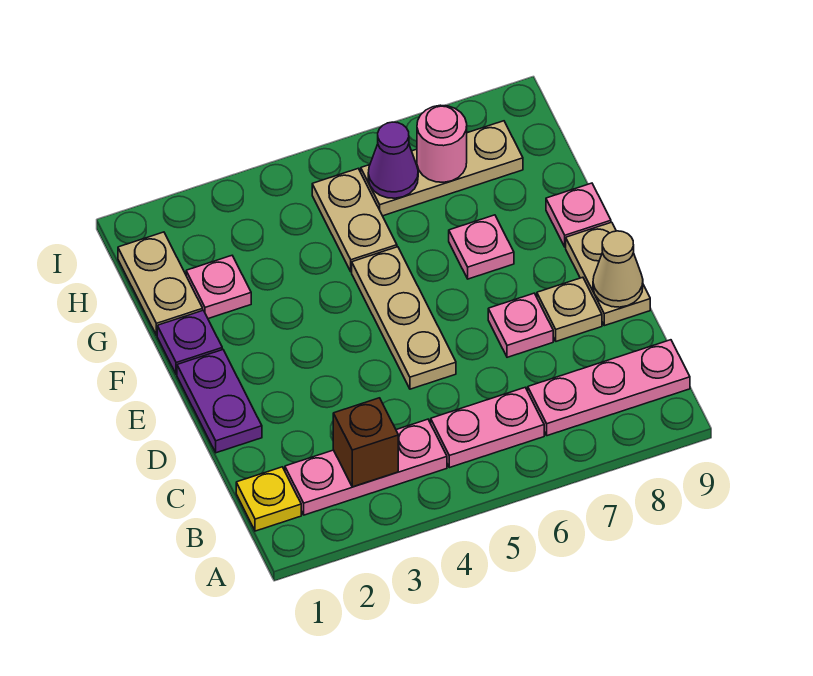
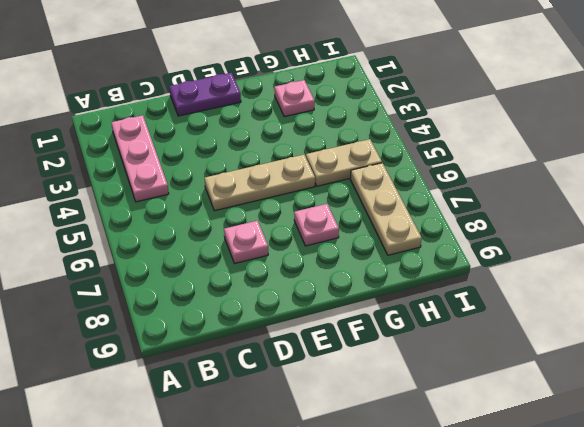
none -> yellow plate B1 level 1
none -> pink plate B5:B6 level 1
none -> pink plate B7:B9 level 1

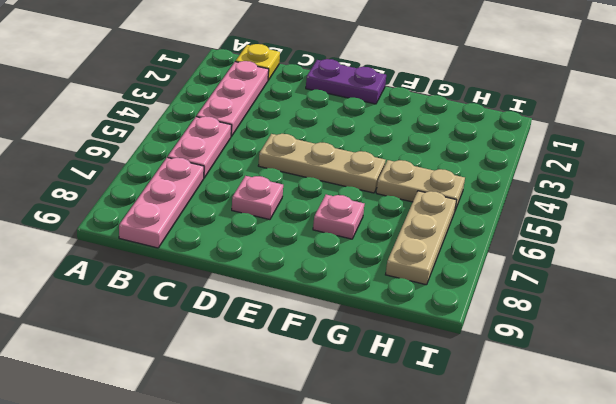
none -> tan plate D8 level 1
none -> tan plate D9:E9 level 1
none -> purple plate F1 level 1

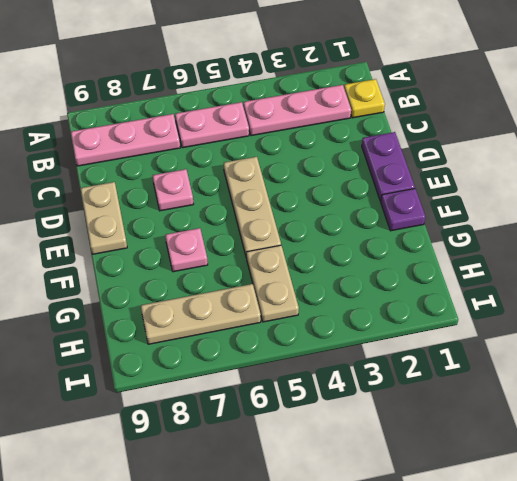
none -> tan plate D8 level 1
none -> pink plate F9 level 1
none -> tan plate G1:H1 level 1

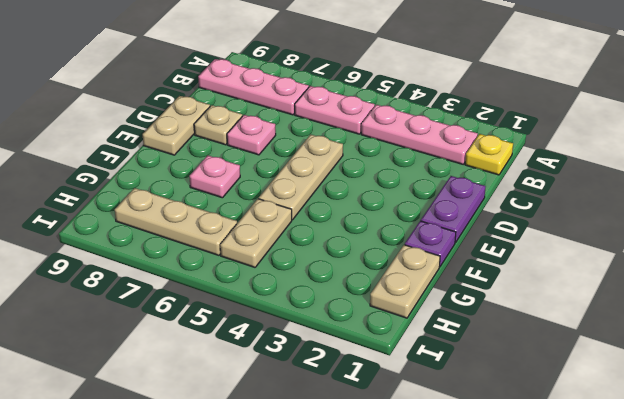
none -> pink plate F9 level 1
none -> pink plate G2 level 1
none -> brown brick B3 level 2

